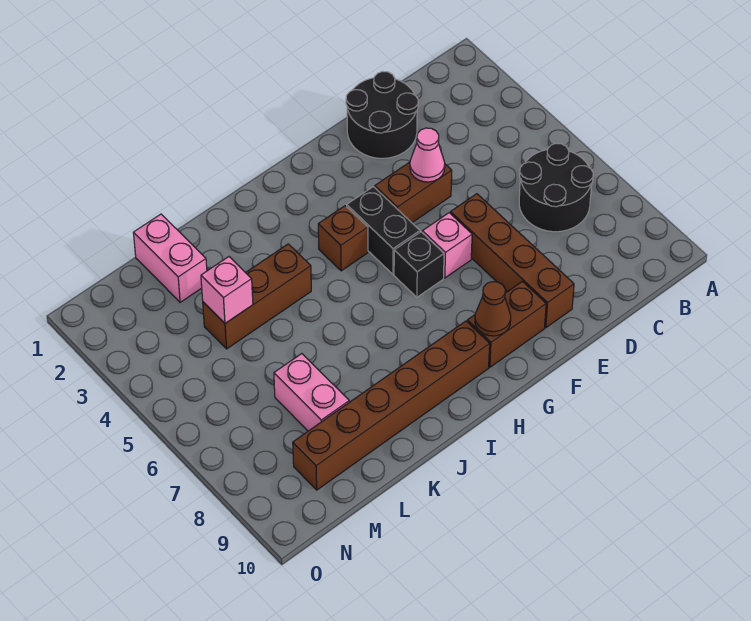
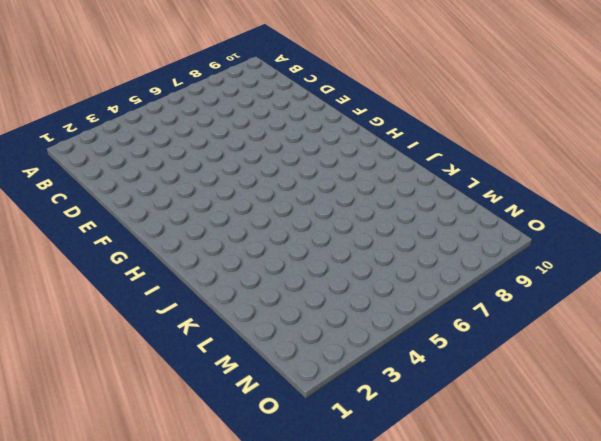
none -> black round brick B6:C7 level 1
none -> black round brick D1:E2 level 1
none -> brown brick E4:F4 level 1

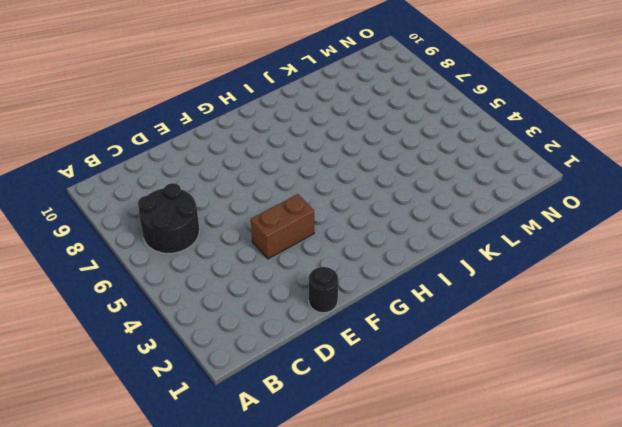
black round brick E1 level 1 -> black round brick D1:E2 level 1
none -> brown brick E6:E9 level 1
none -> pink brick F6 level 1
none -> brown brick F9:G9 level 1

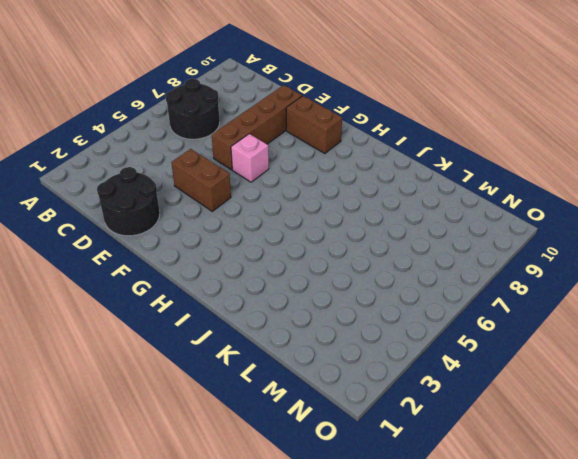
none -> black brick G4:G5 level 1
none -> black brick G6 level 1
none -> brown brick H4 level 1

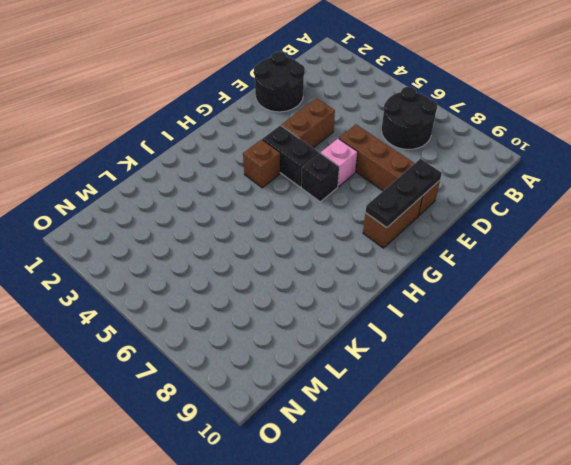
black plate E9:G9 level 2 -> brown cone G9 level 2
none -> brown brick H9:M9 level 1
none -> brown brick J4:L4 level 1
none -> pink brick L1:L2 level 1

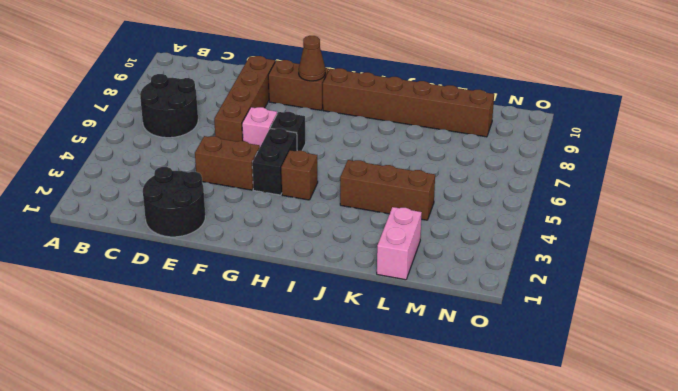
none -> pink brick L7:L8 level 1
none -> pink cone E4 level 2
none -> pink brick L4 level 2

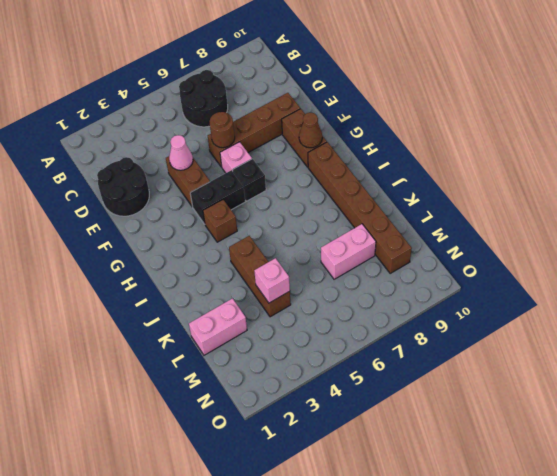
brown round brick E6 level 2 -> none

